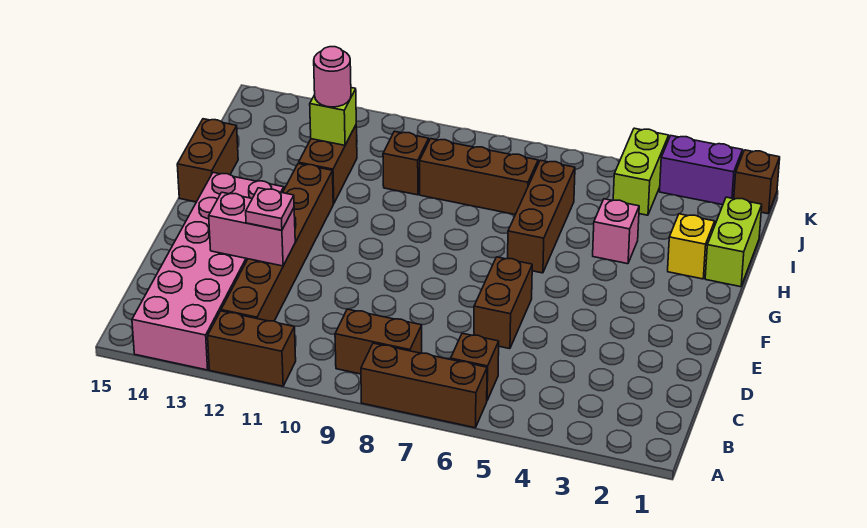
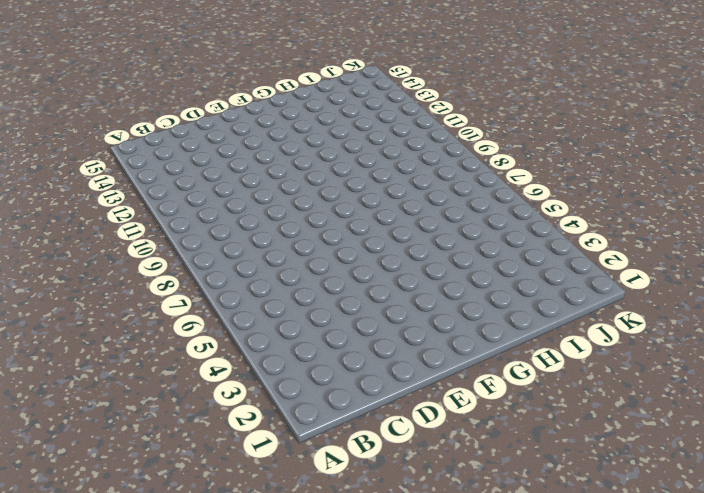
none -> brown brick A6:A8 level 1
none -> brown brick A11:A12 level 1
none -> pink brick A13:F14 level 1

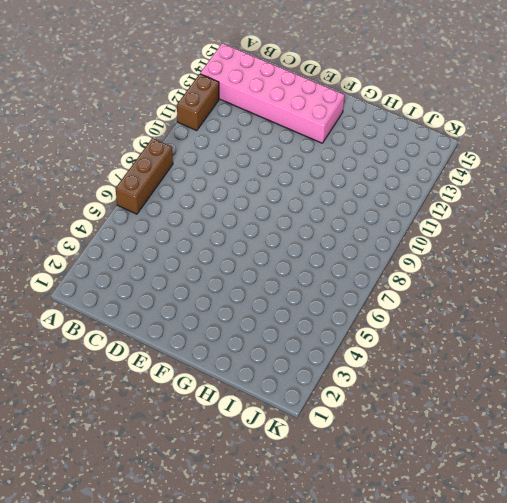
none -> brown brick B6 level 1
none -> brown brick B8:B9 level 1
none -> brown brick B12:G12 level 1

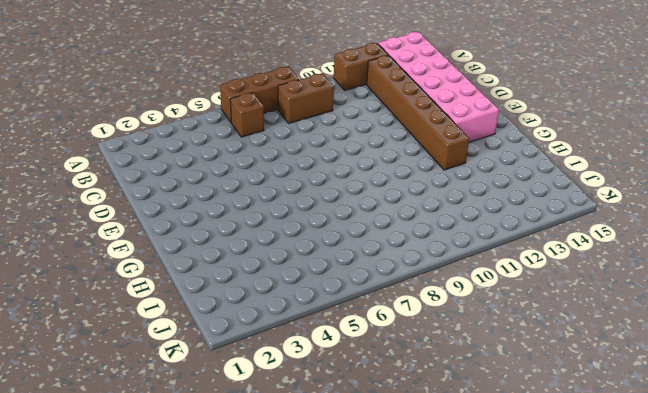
none -> brown brick D6:E6 level 1
none -> brown brick G6:I6 level 1
none -> brown brick G15:H15 level 1

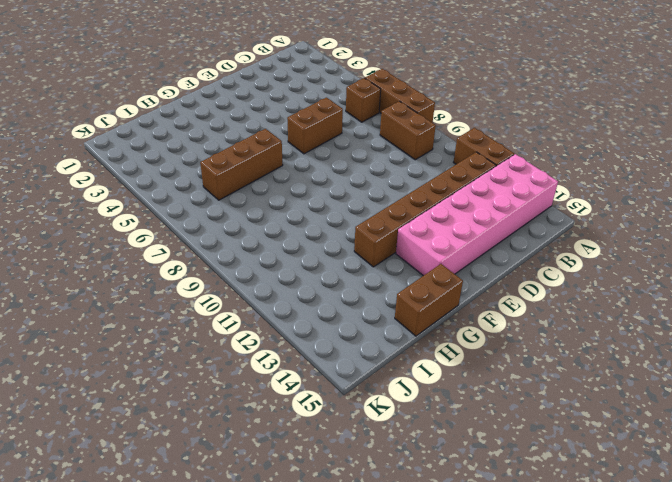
none -> lime brick H1:I1 level 1
none -> yellow brick H2 level 1
none -> pink brick H4 level 1

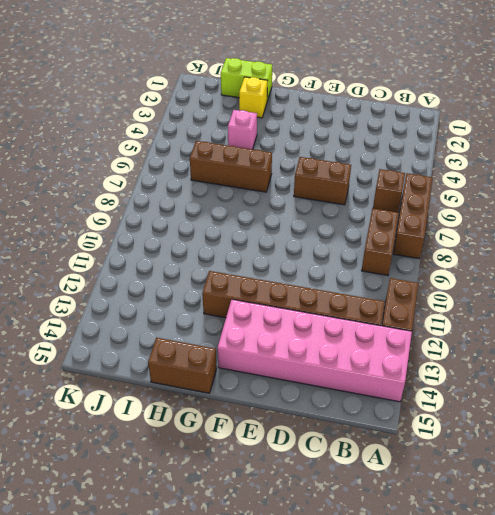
none -> brown brick H12:I12 level 1
none -> brown brick I7:I9 level 1
none -> brown brick I10 level 1

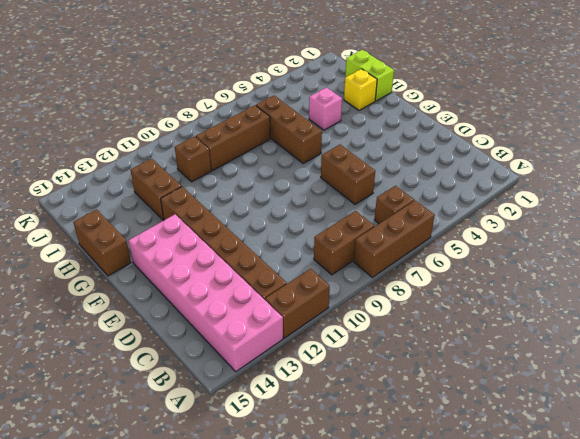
none -> lime brick J4:K4 level 1
none -> brown brick K1 level 1
none -> purple brick K2:K3 level 1

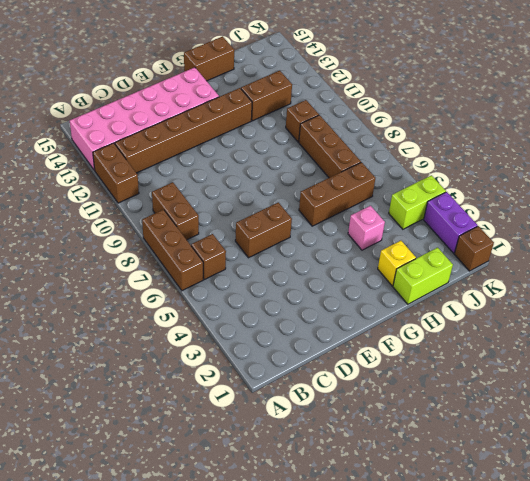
none -> pink brick D12:D13 level 2
none -> lime brick I12 level 2
none -> pink plate D12 level 3

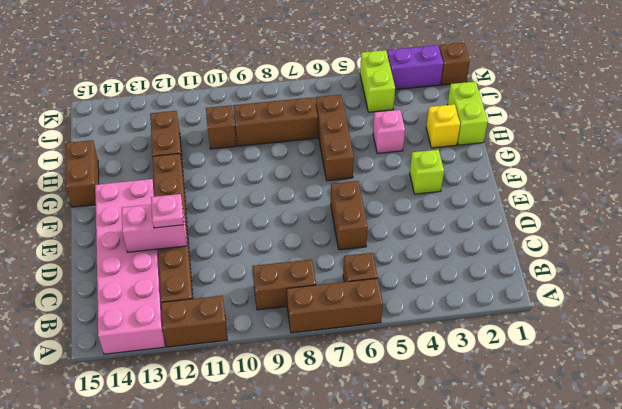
lime brick F3 level 1 -> lime brick I12 level 2
none -> pink round brick I12 level 3

